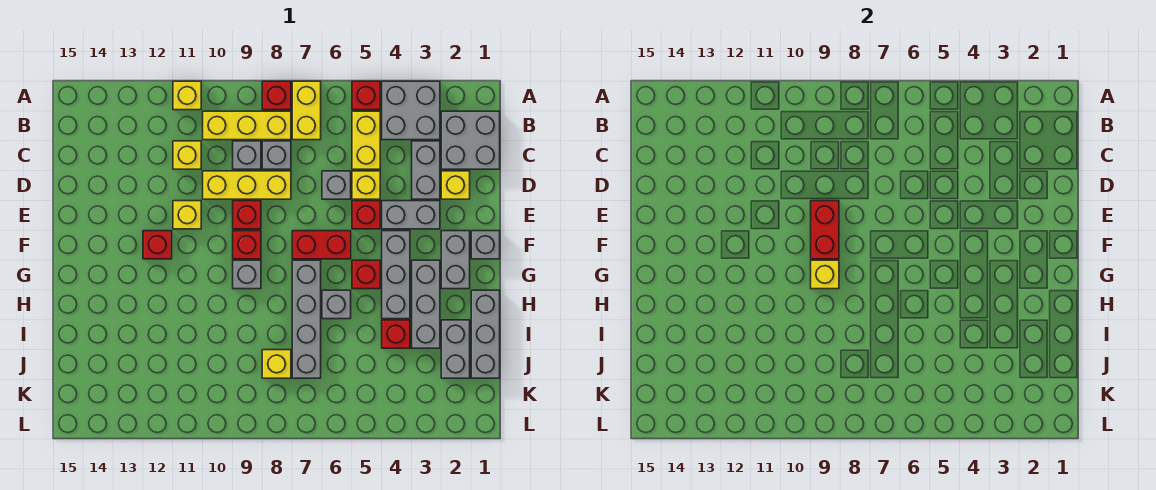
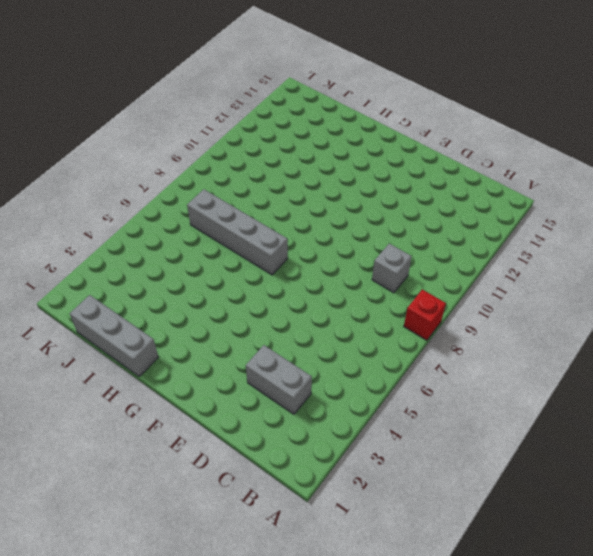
none -> grey brick A3:B4 level 1
none -> red brick A5 level 1
none -> yellow brick A7:B7 level 1
none -> yellow brick A11 level 1

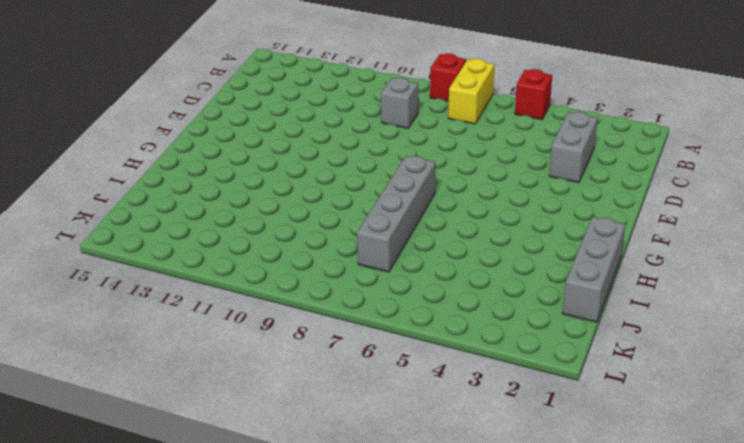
none -> grey brick A3:B4 level 1
none -> yellow brick A11 level 1
none -> grey brick B1:C2 level 1
none -> yellow brick B5:C5 level 1

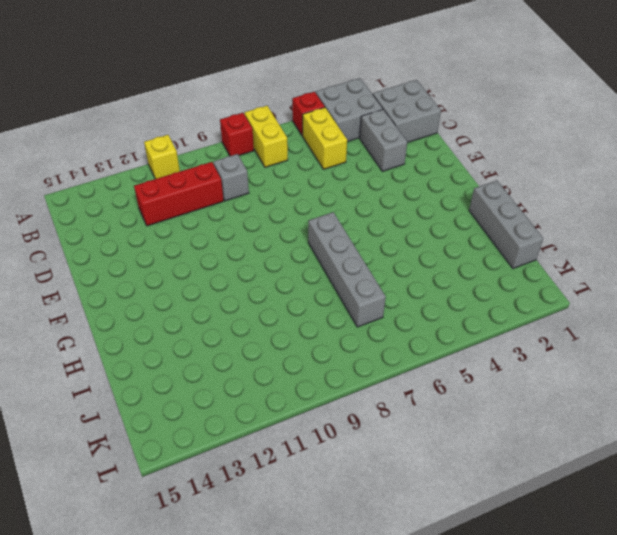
red brick C10:C12 level 1 -> yellow brick C11 level 1
none -> yellow brick B8:B10 level 1
none -> grey brick C8 level 1
none -> yellow brick D2 level 1
none -> yellow brick D5 level 1

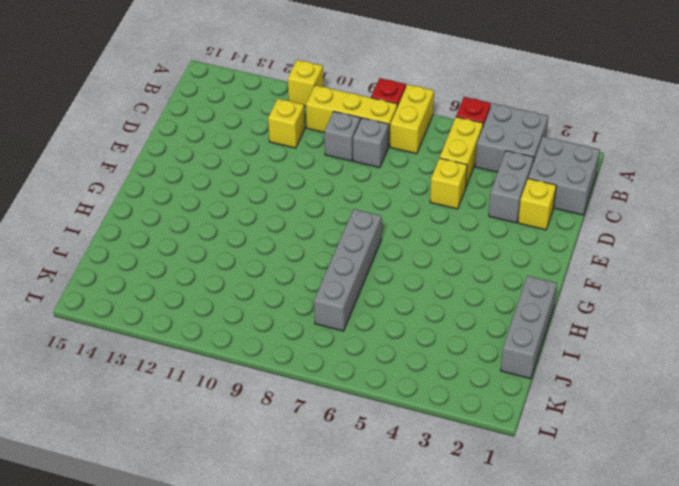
none -> grey brick D6 level 1
none -> yellow brick D8:D10 level 1
none -> grey brick E3:E4 level 1
none -> red brick E5 level 1

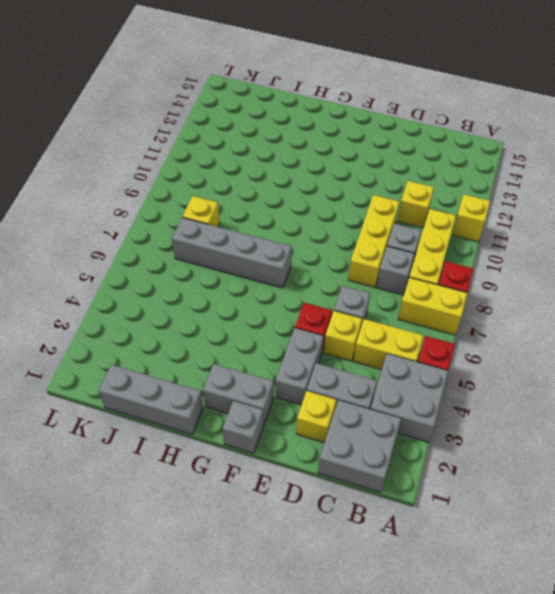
none -> red brick E9 level 1
none -> yellow brick E11 level 1
none -> grey brick F4:H4 level 1
none -> red brick F6:F7 level 1

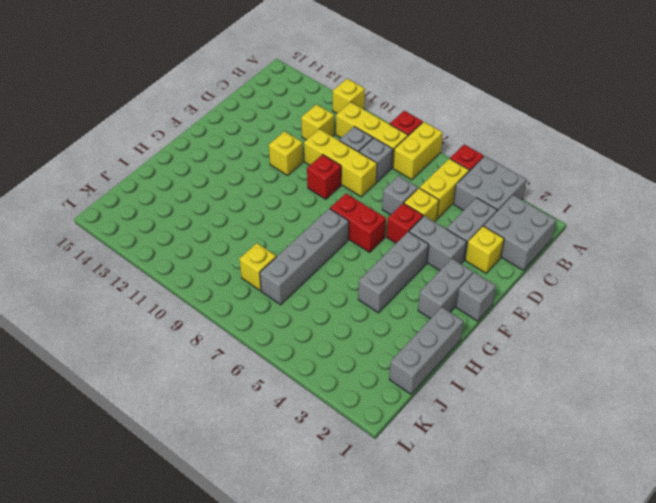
none -> red brick F9 level 1
none -> red brick F12 level 1
none -> grey brick G3:I3 level 1
none -> red brick G5 level 1

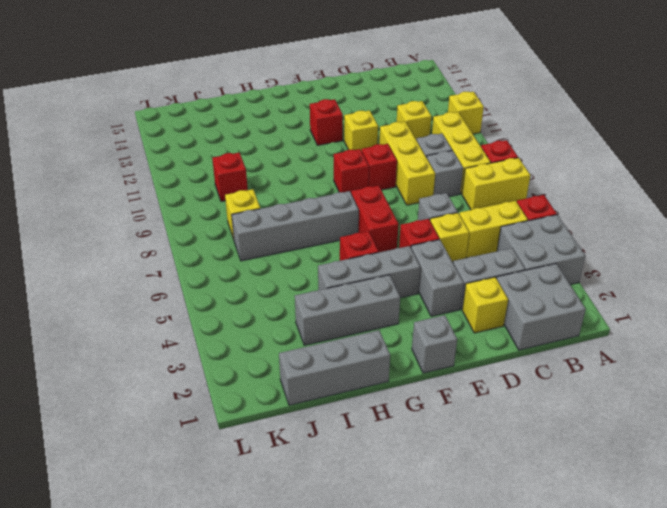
red brick J10 level 1 -> red brick I4 level 1
none -> grey brick F2:G2 level 1
none -> grey brick G9 level 1
none -> grey brick H6 level 1
none -> grey brick I2:J2 level 1

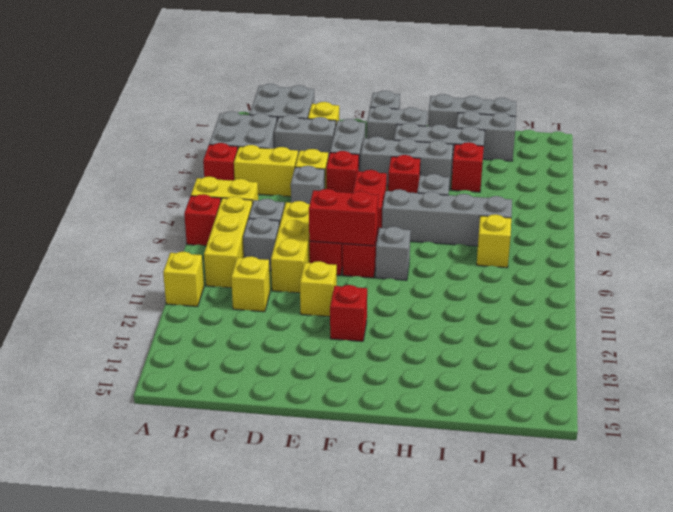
none -> yellow brick G9 level 2

